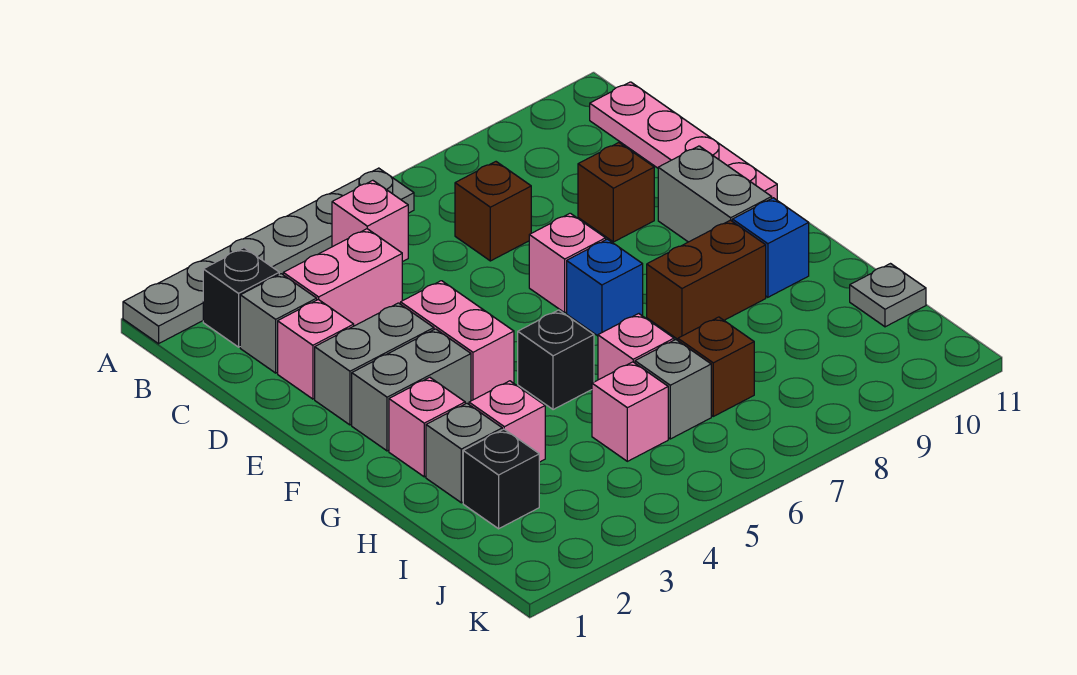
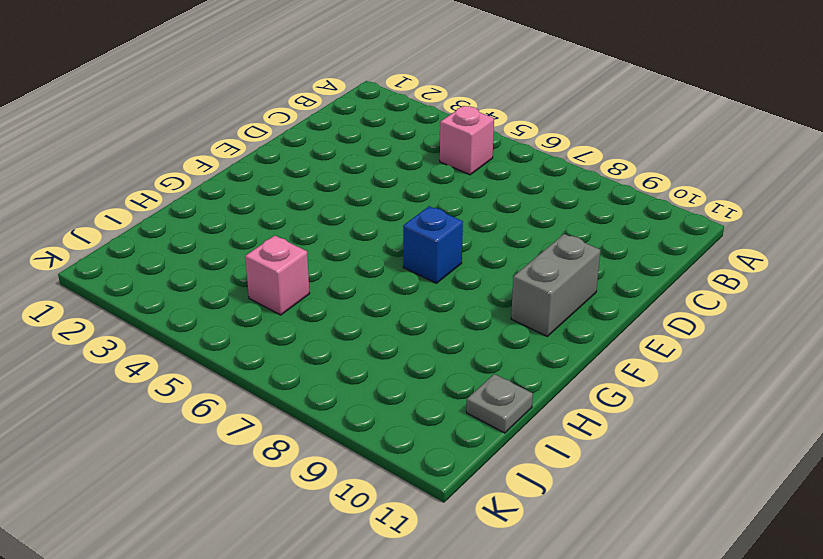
none -> grey plate A1:A6 level 1
none -> black brick B2 level 1
none -> pink plate B11:E11 level 1

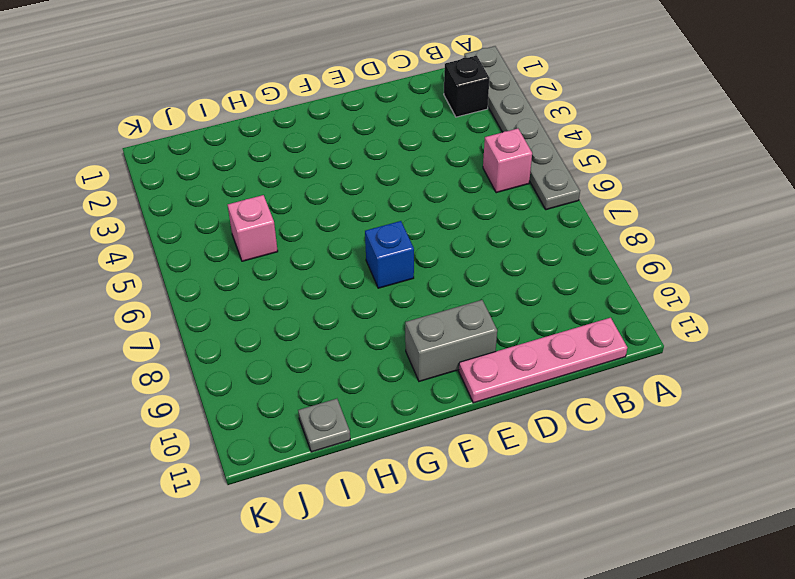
none -> grey brick C2 level 1
none -> pink brick C3:C4 level 1
none -> brown brick C7 level 1

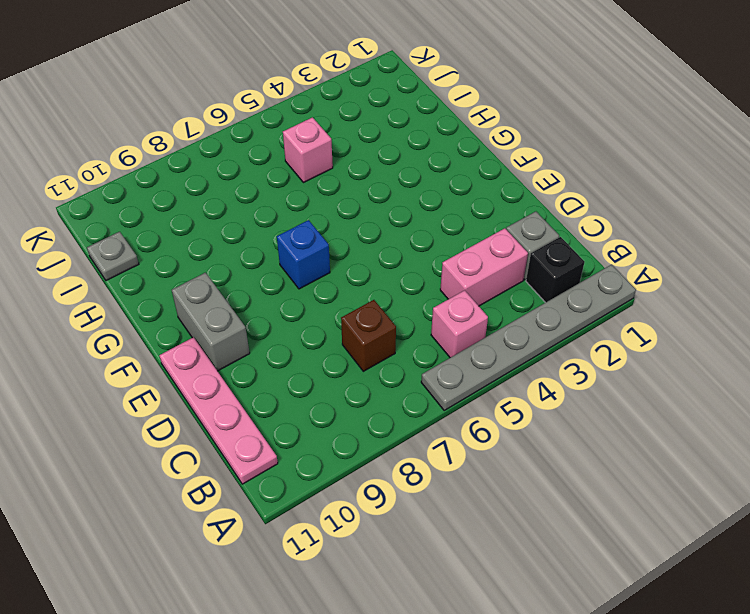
none -> pink brick D2 level 1
none -> brown brick D9 level 1
none -> grey brick E2:E3 level 1

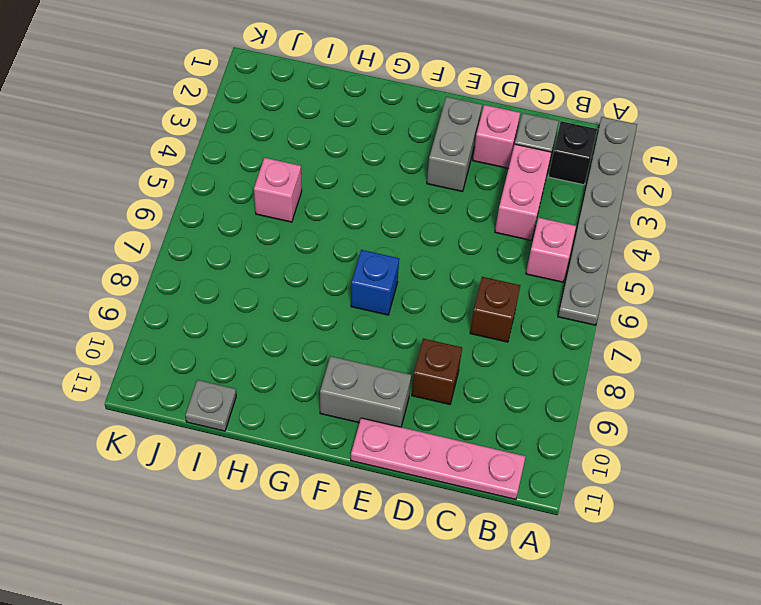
none -> pink brick E4:F4 level 1
none -> pink brick E7 level 1
none -> grey brick F2:F3 level 1

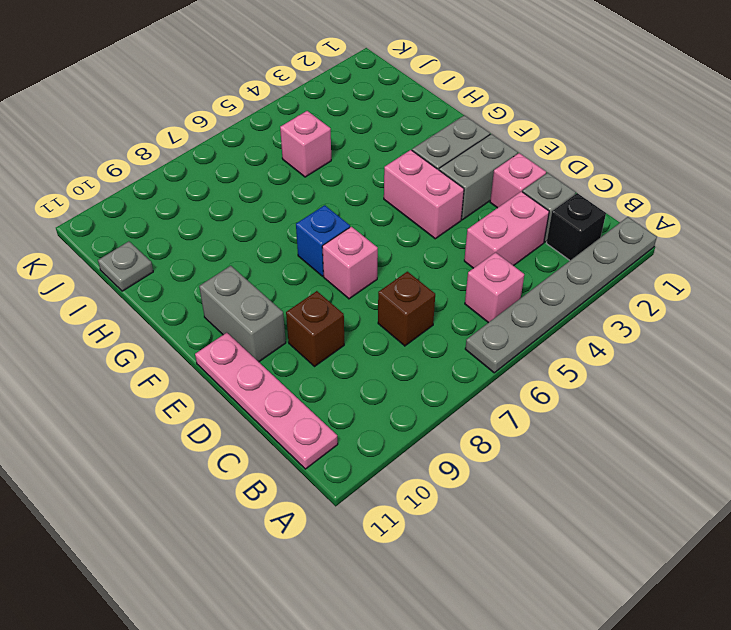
none -> pink brick G2 level 1
none -> black brick G5 level 1
none -> brown brick G8:G9 level 1

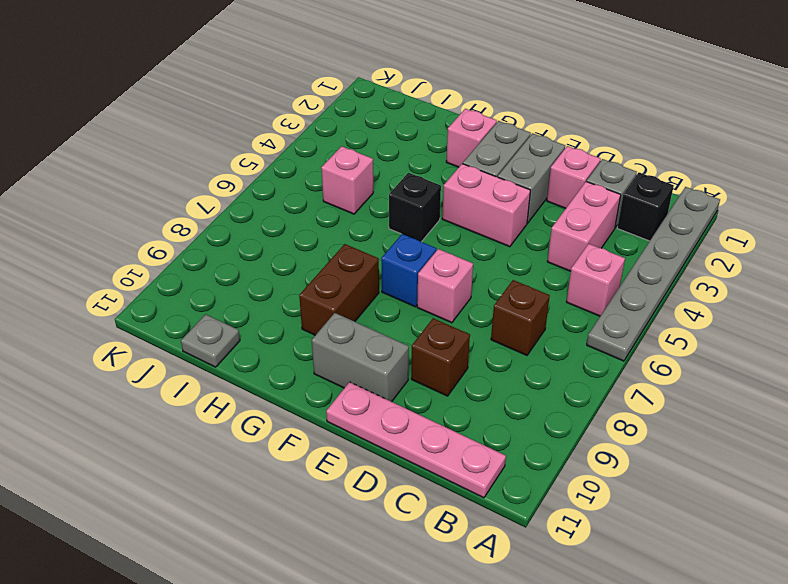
none -> blue brick G10 level 1
none -> grey brick H2 level 1
none -> pink brick H3 level 1

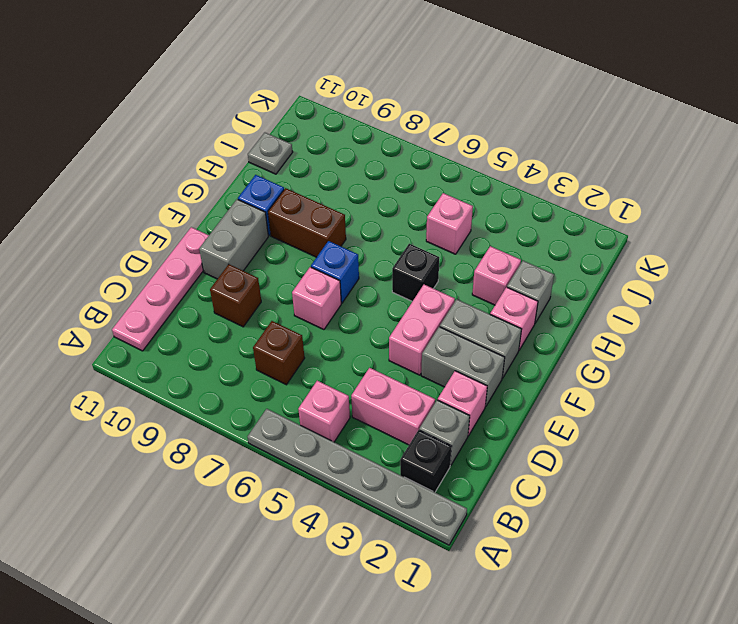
none -> pink brick H6 level 1
none -> black brick I2 level 1
none -> grey brick I6 level 1

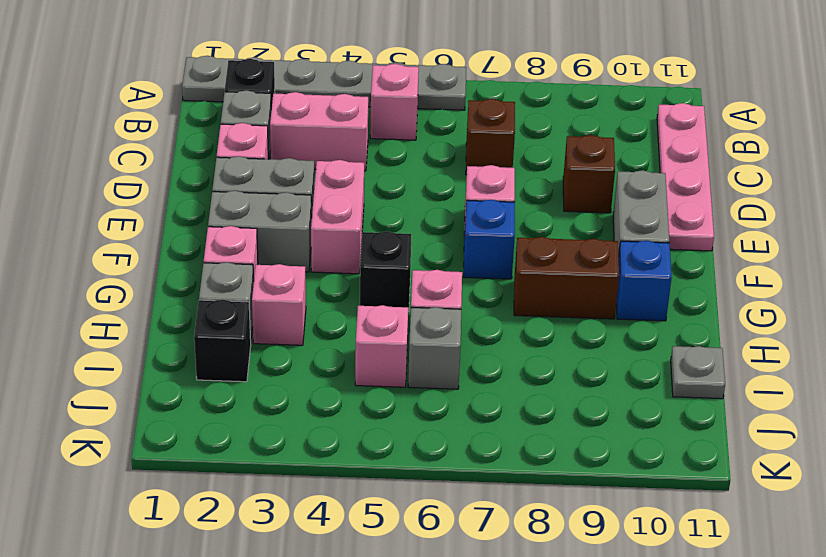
none -> brown brick I7 level 1

